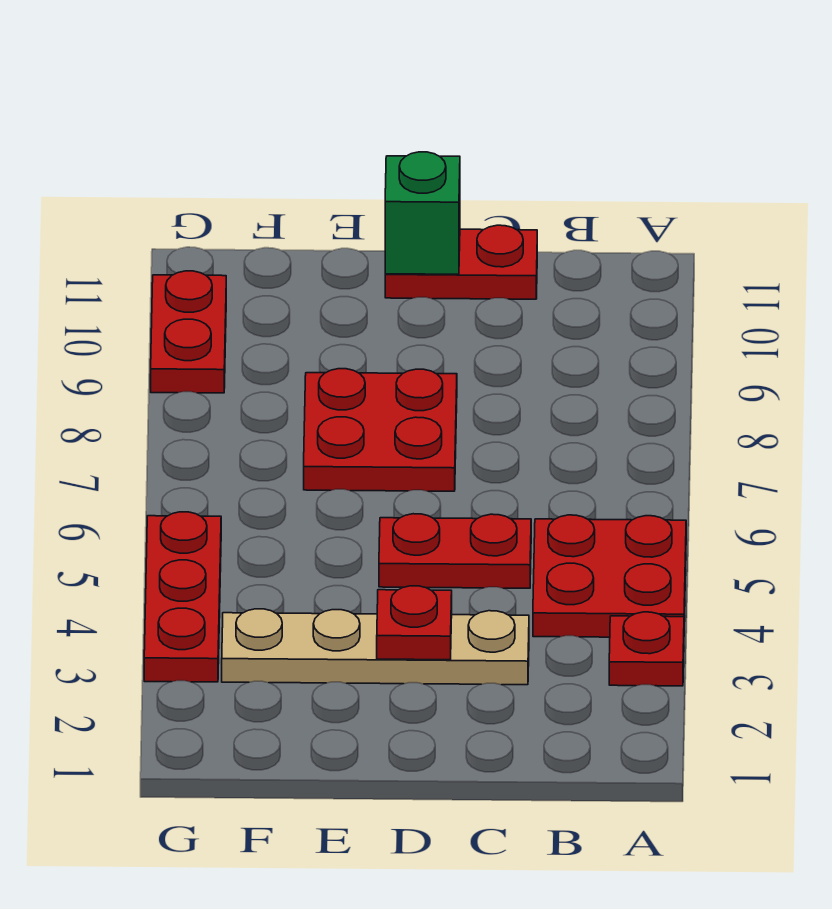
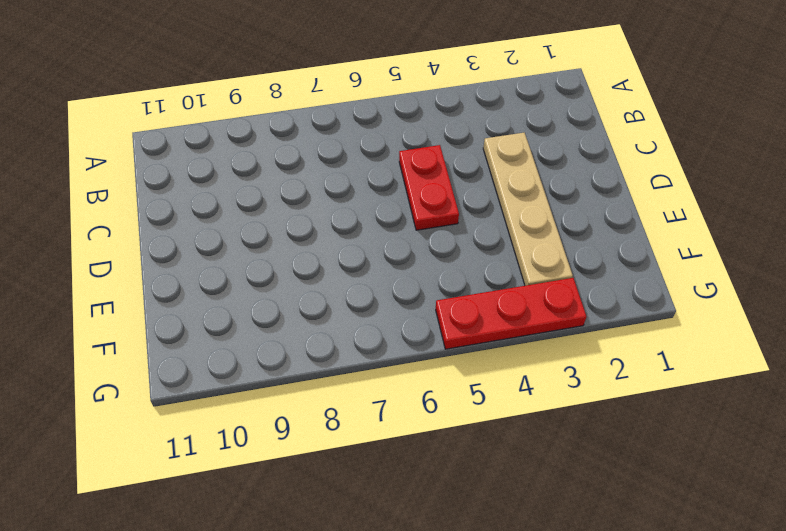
none -> red plate A3 level 1
none -> red plate A4:B5 level 1

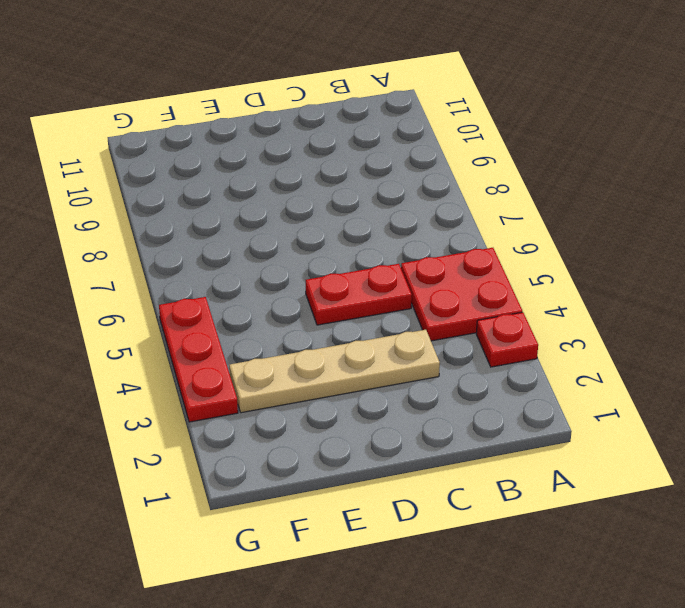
none -> red plate C11:D11 level 1
none -> red plate D7:E8 level 1

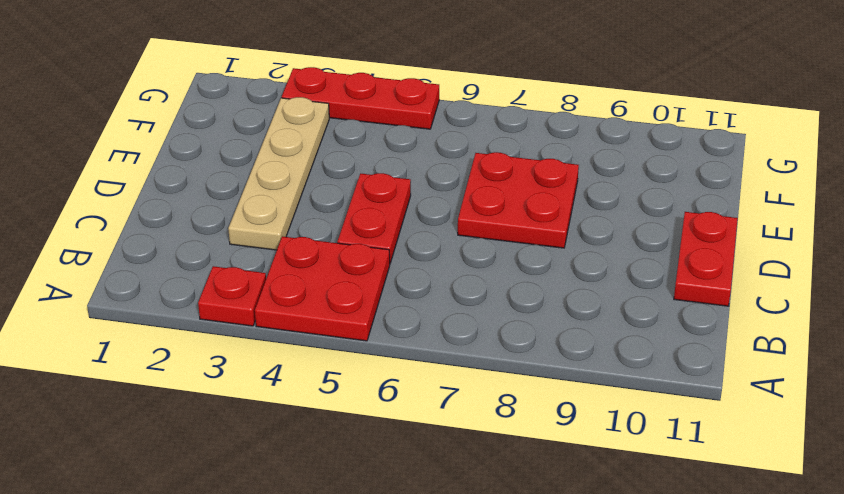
none -> red plate G9:G10 level 1
none -> red plate D3 level 2

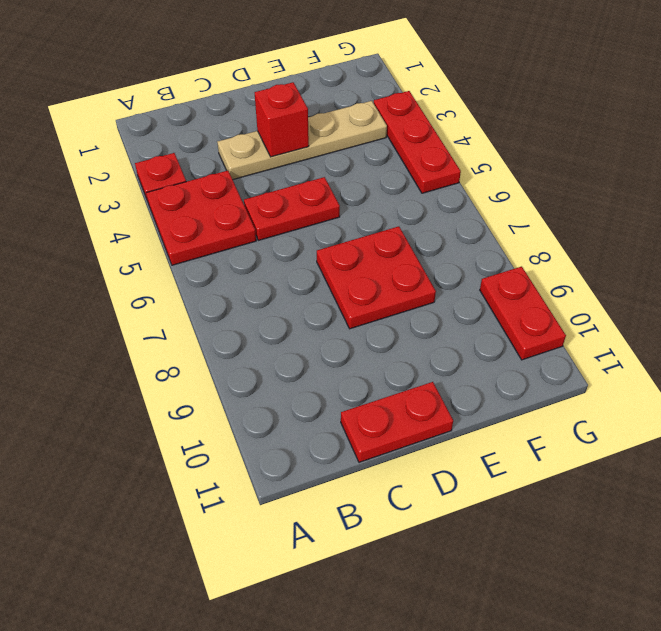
red brick D3 level 2 -> red plate D3 level 2
none -> green brick D11 level 2

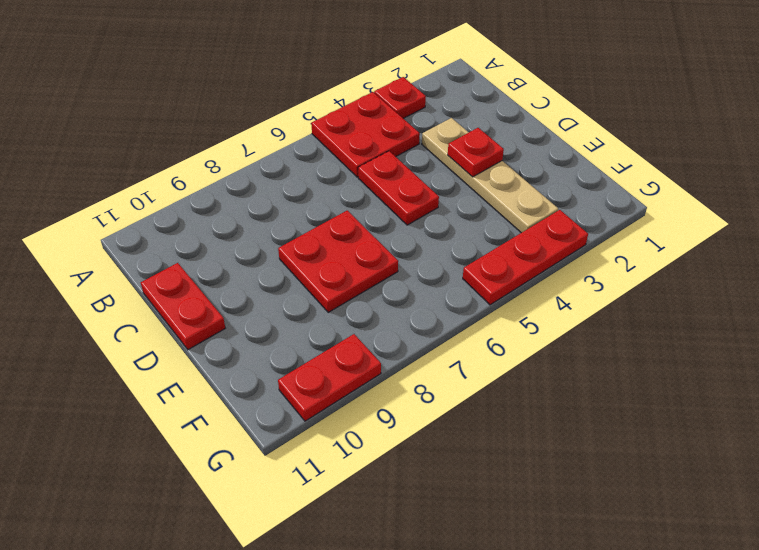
none -> green brick D11 level 2

